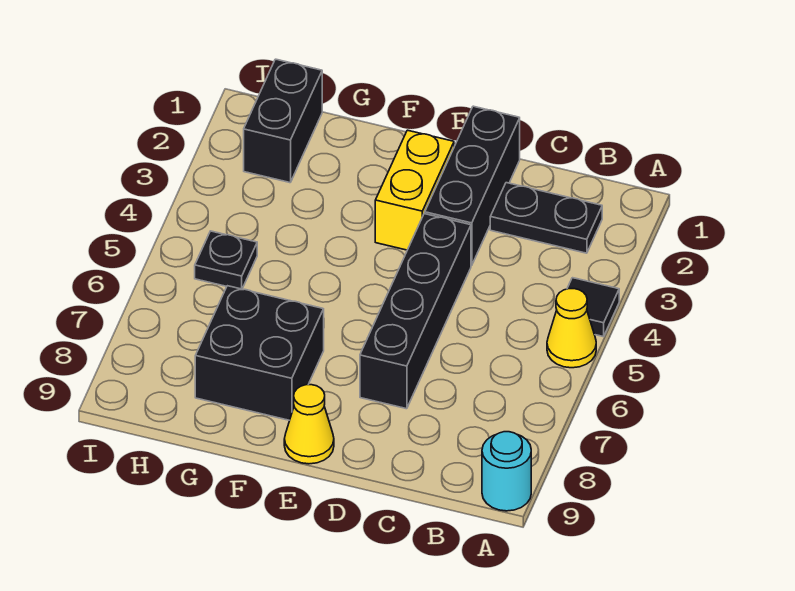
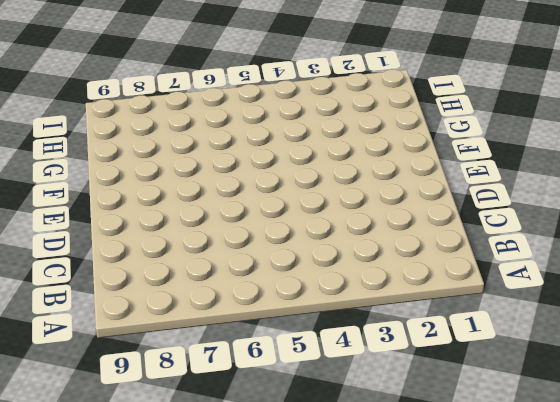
none -> black tile A4 level 1
none -> yellow cone A5 level 1

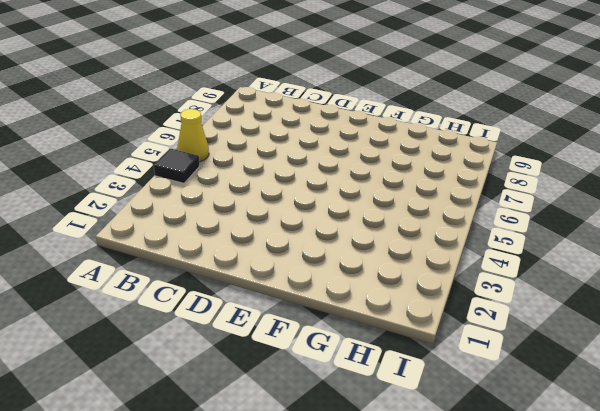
none -> cyan round brick A9 level 1
none -> black plate B2:C2 level 1

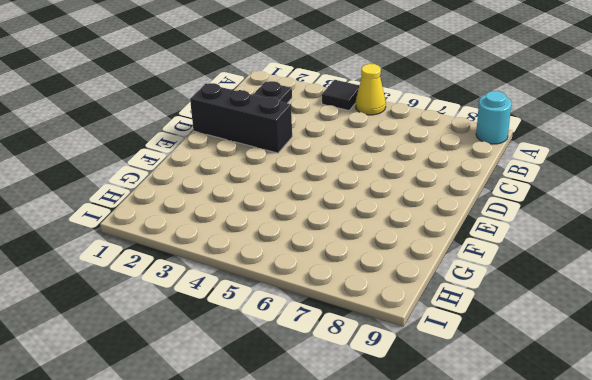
none -> black brick D4:D7 level 1
none -> yellow brick E2:E3 level 1

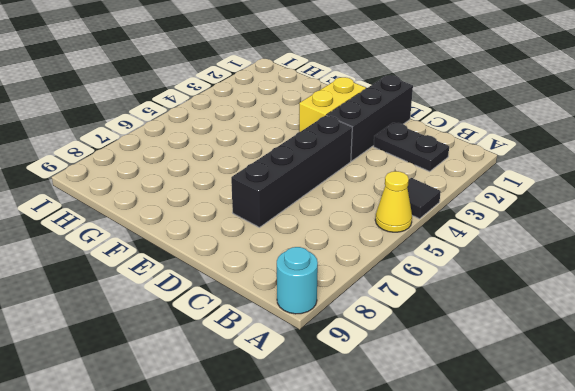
none -> yellow cone E9 level 1
none -> black brick F7:G8 level 1

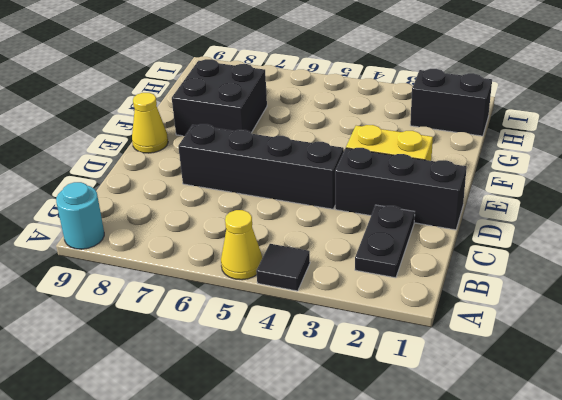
none -> black plate H5 level 1

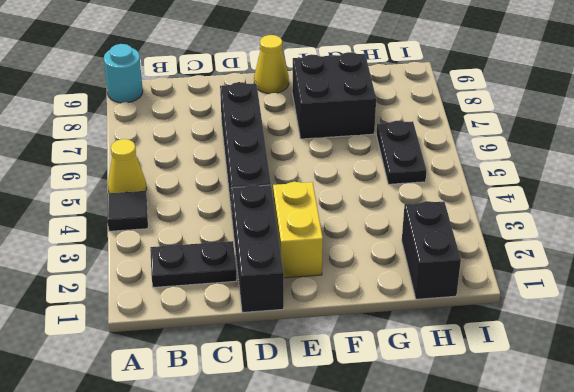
black plate H5:H6 level 1 -> black plate H5 level 1

